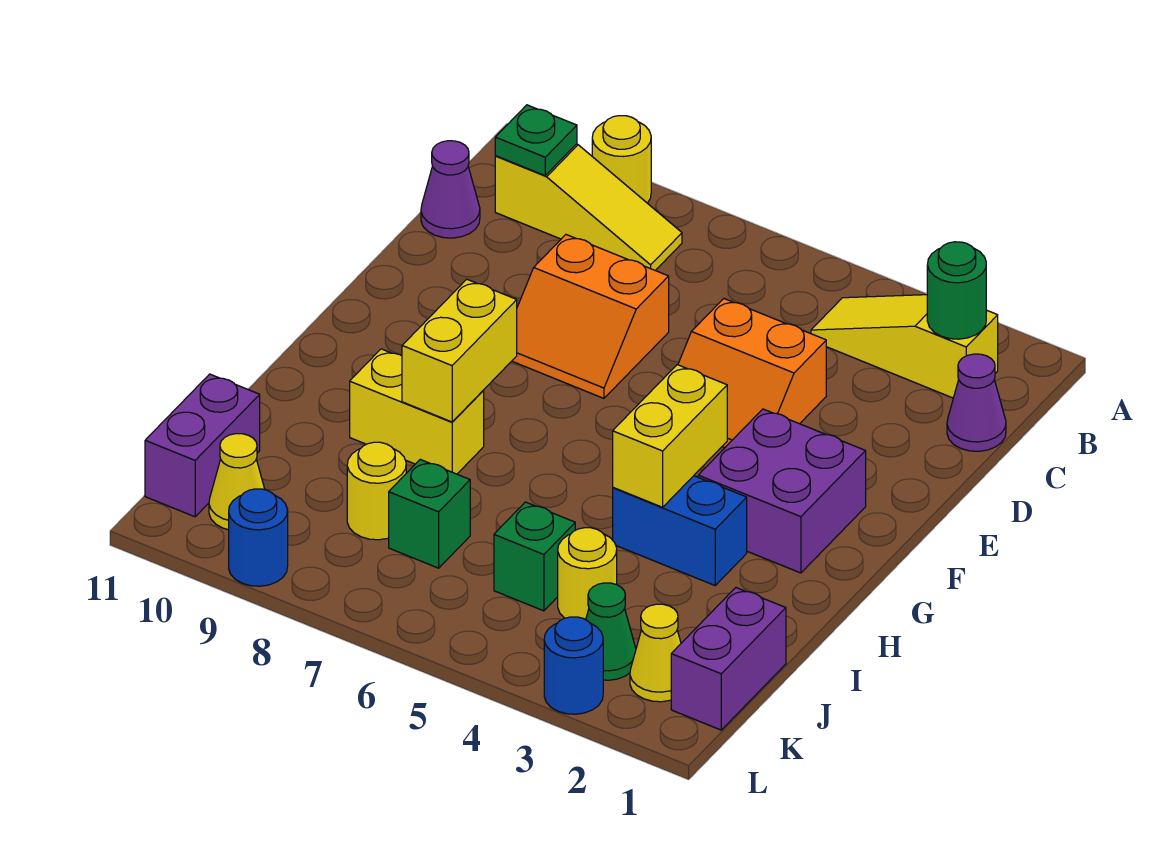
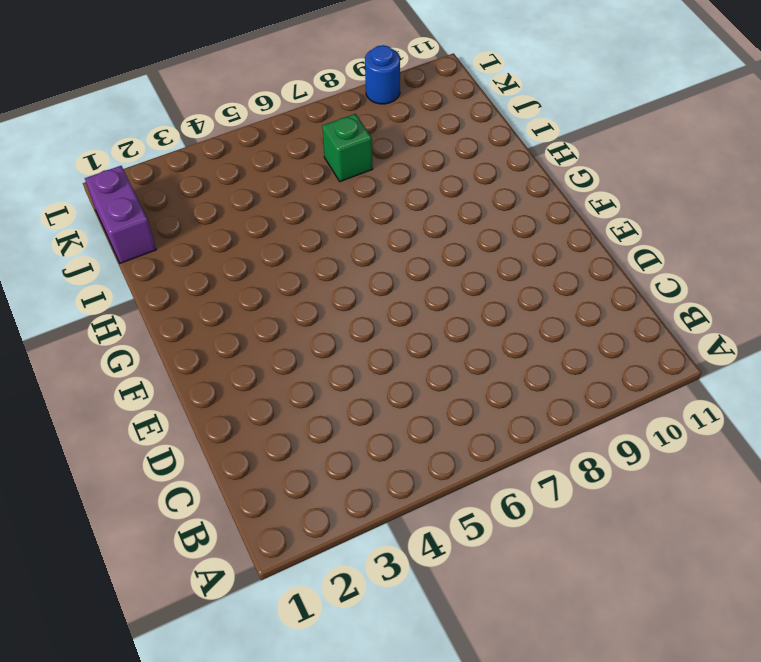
none -> yellow round brick A9 level 1
none -> yellow slope B2:B4 level 1 top 2
none -> yellow slope B8:B10 level 1 top 10

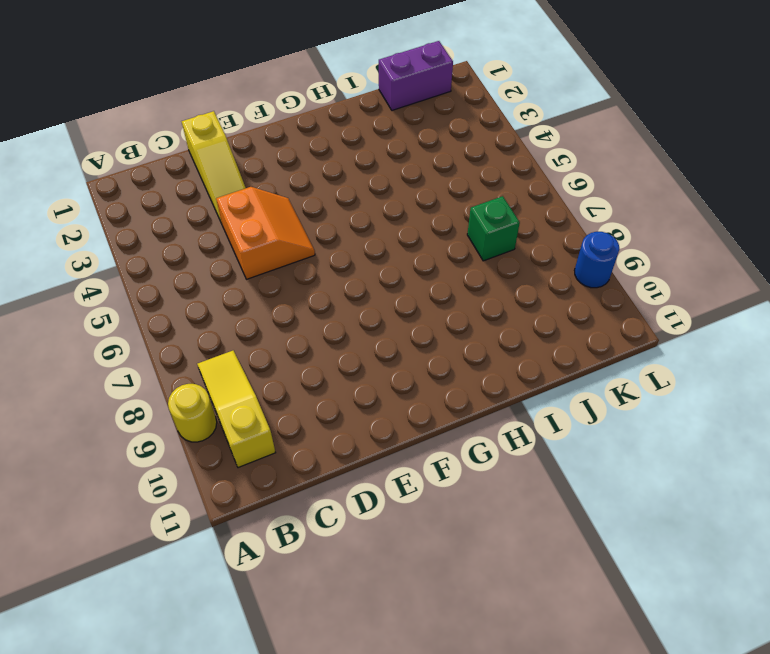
yellow slope D1:D3 level 1 top 1 -> yellow slope B2:B4 level 1 top 2
none -> purple cone C1 level 1
none -> purple cone C11 level 1
none -> orange slope D7:E8 level 1 top D

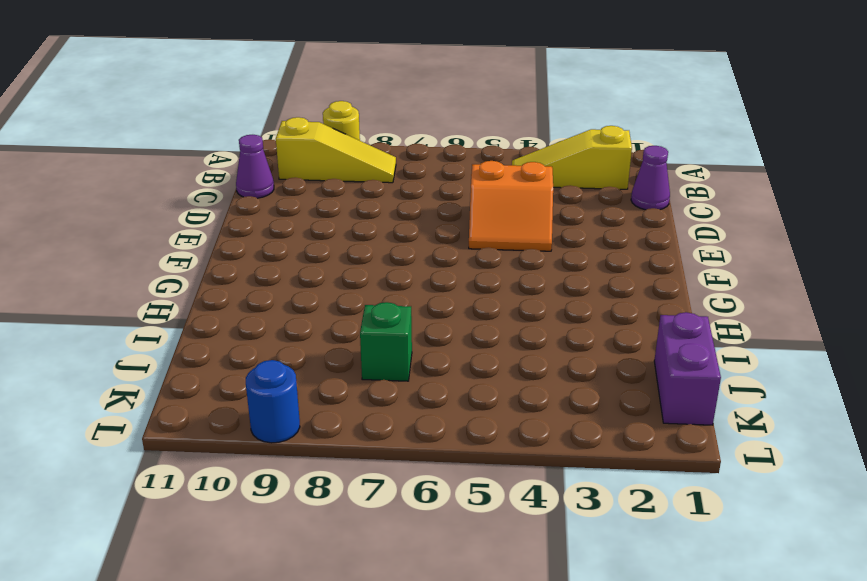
none -> orange slope D7:E8 level 1 top D
none -> purple brick F2:G3 level 1
none -> blue brick H3:H4 level 1

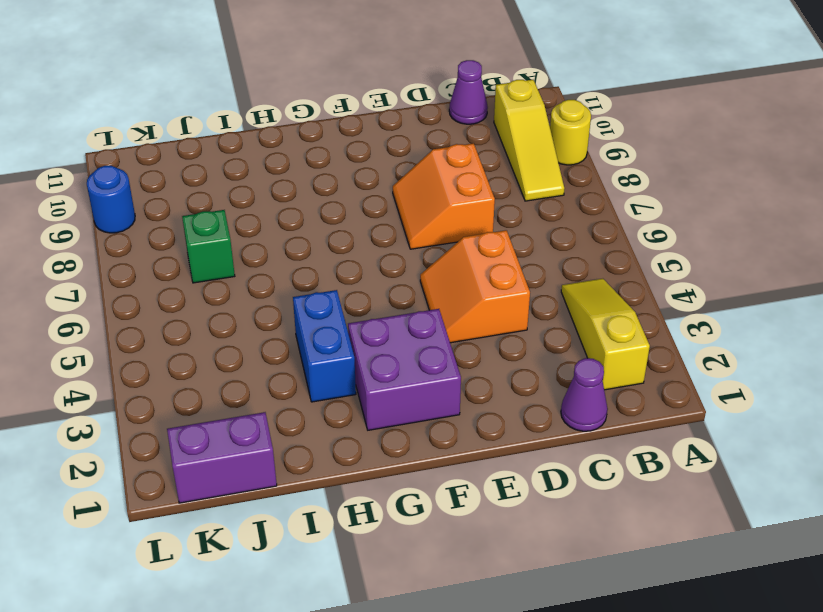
none -> yellow brick H8:H9 level 1
none -> yellow round brick J4 level 1
none -> green brick J5 level 1

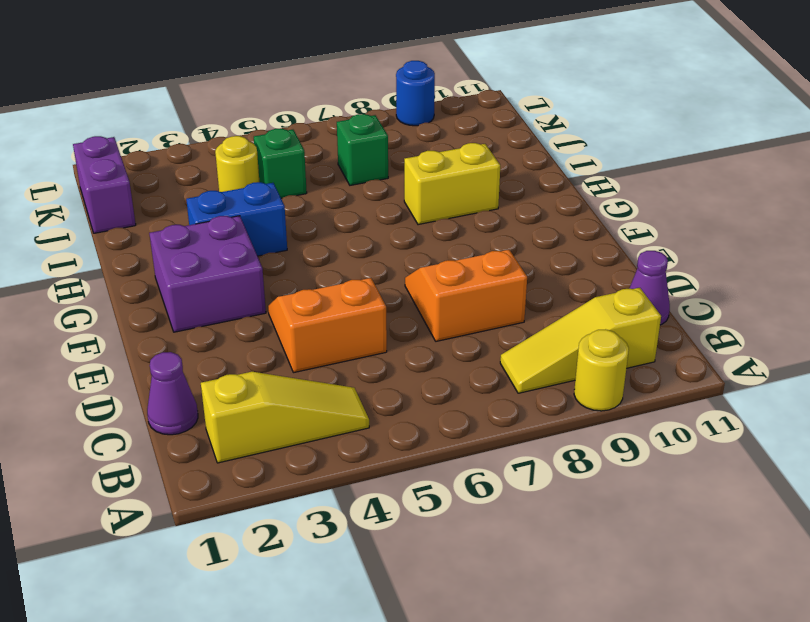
none -> yellow round brick J8 level 1
none -> purple brick J11:K11 level 1
none -> yellow cone K2 level 1

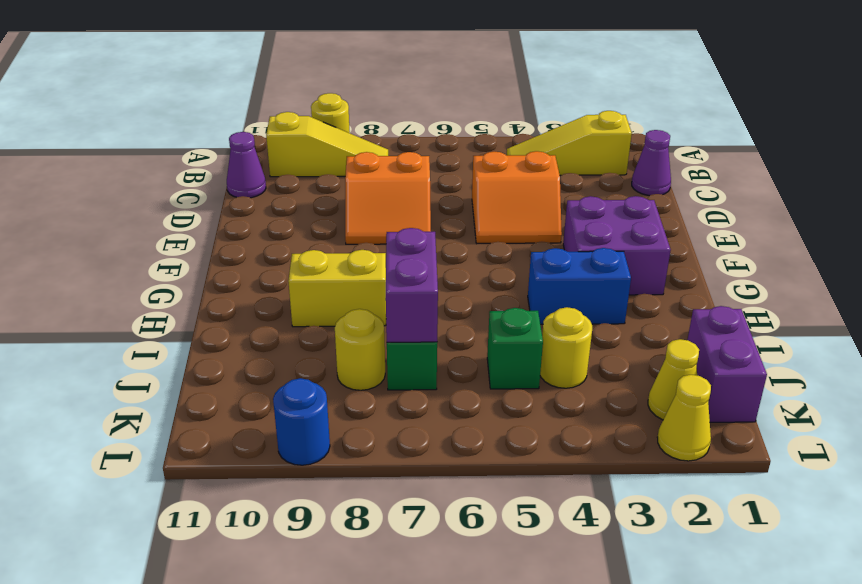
purple brick I7:J7 level 2 -> purple brick J11:K11 level 1
yellow cone L2 level 1 -> yellow cone K10 level 1
none -> green cone K3 level 1
none -> blue round brick L3 level 1
none -> green round brick B2 level 2

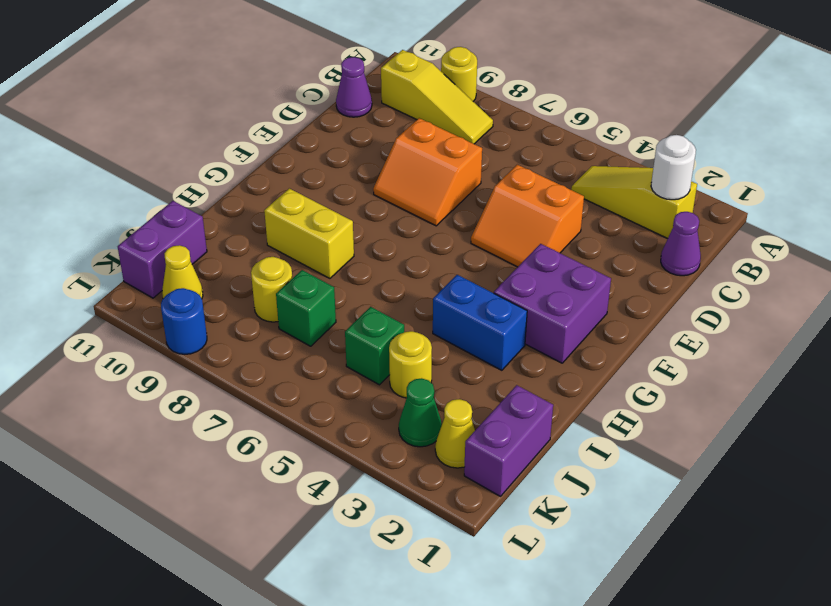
white round brick B2 level 2 -> green round brick B2 level 2
none -> blue round brick L3 level 1
none -> green plate B10 level 2
none -> yellow brick G4:H4 level 2

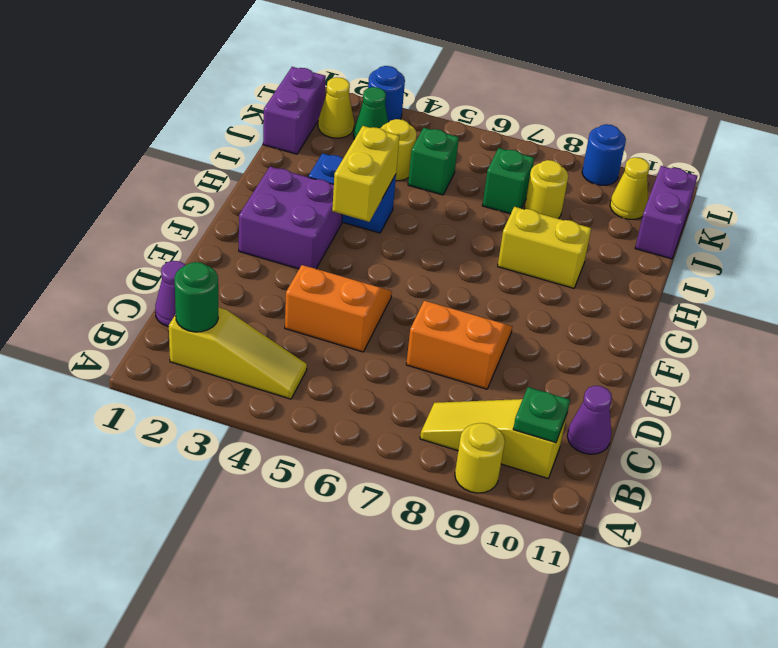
none -> yellow brick G8:H8 level 2

